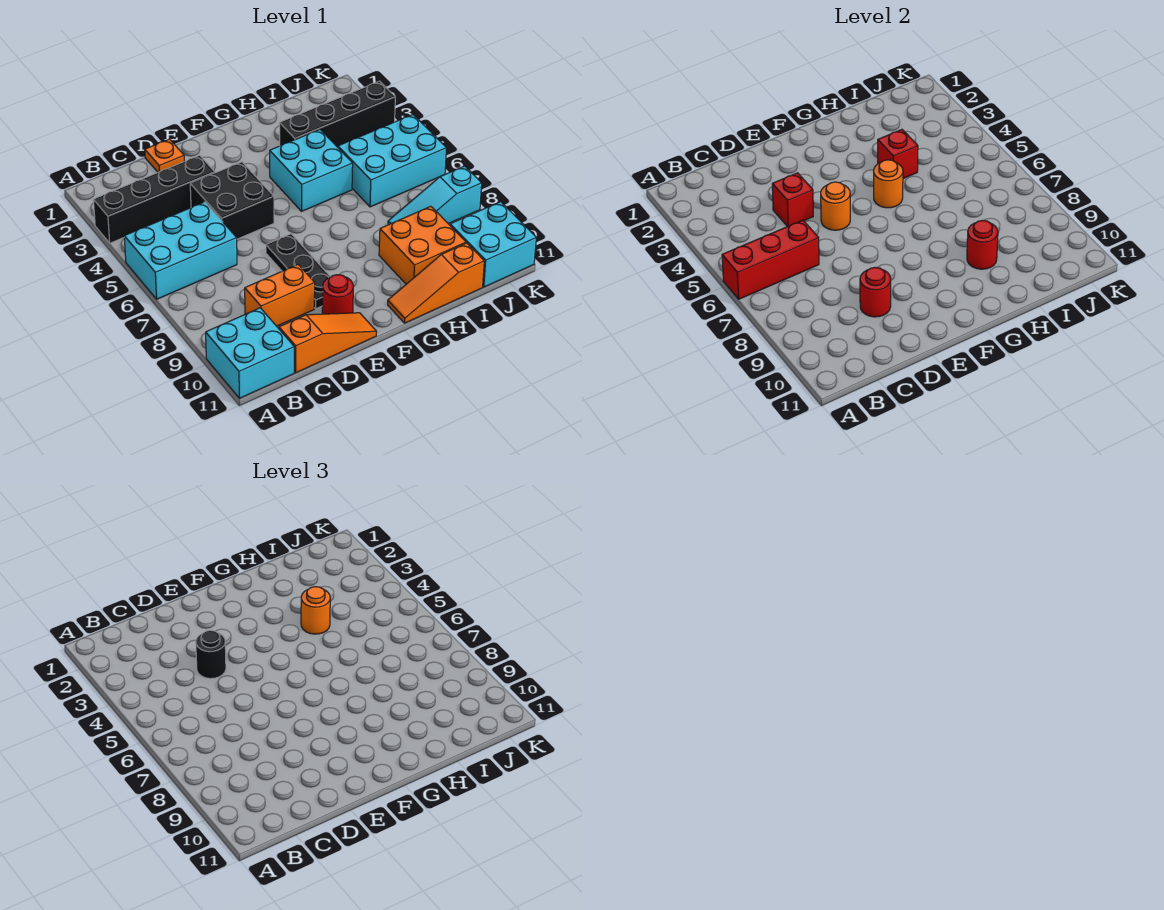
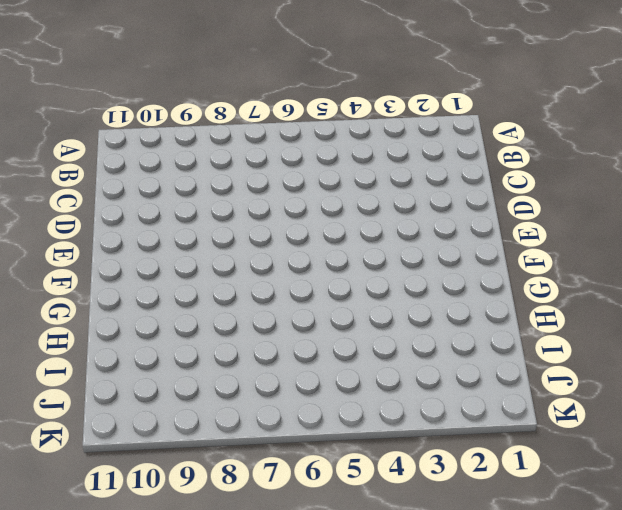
none -> black brick A3:D3 level 1
none -> cyan brick A5:C6 level 1
none -> cyan brick A10:B11 level 1

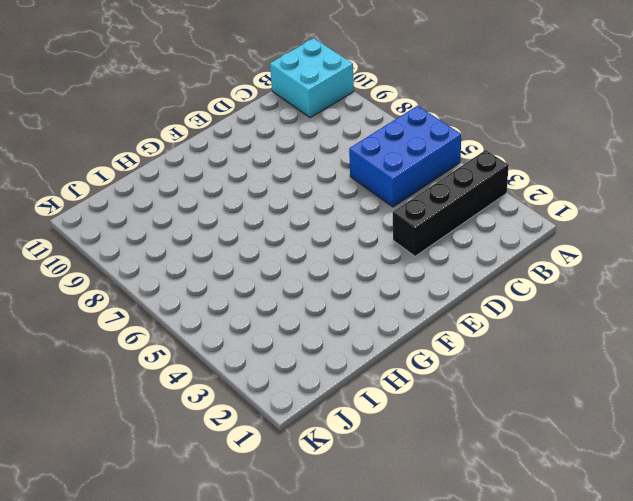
blue brick A5:C6 level 1 -> cyan brick A5:C6 level 1
none -> orange brick C9:D9 level 1
none -> orange slope C11:E11 level 1 top C
none -> orange plate D1 level 1

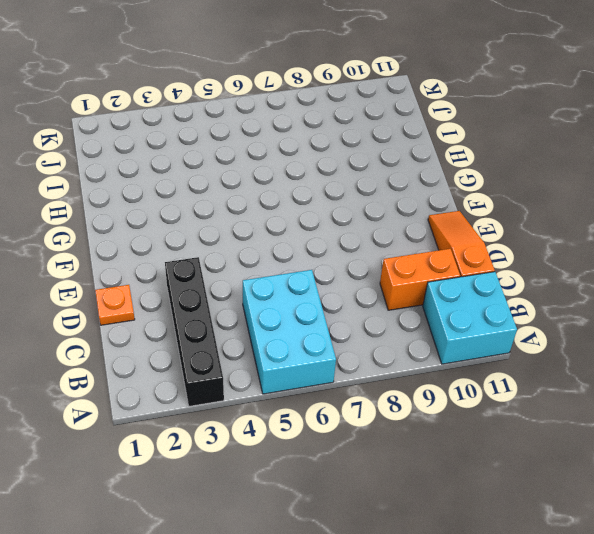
orange brick C9:C10 level 1 -> orange brick C9:D9 level 1
none -> black brick D4:E5 level 1
none -> black plate E7:E9 level 1
none -> red round brick E10 level 1

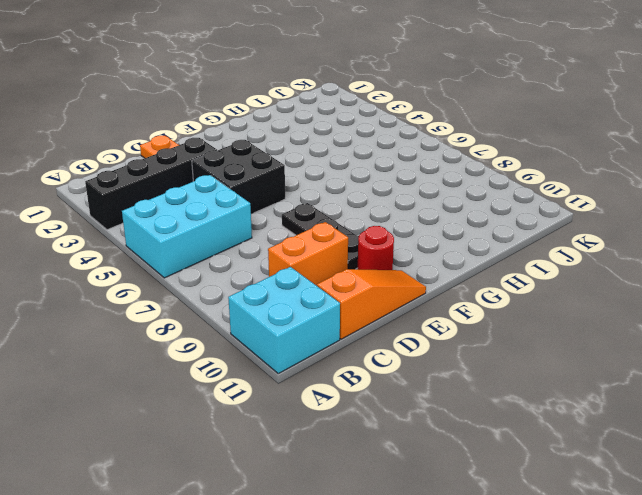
none -> cyan brick G4:H5 level 1
none -> orange slope G11:I11 level 1 top I
none -> black brick H3:K3 level 1

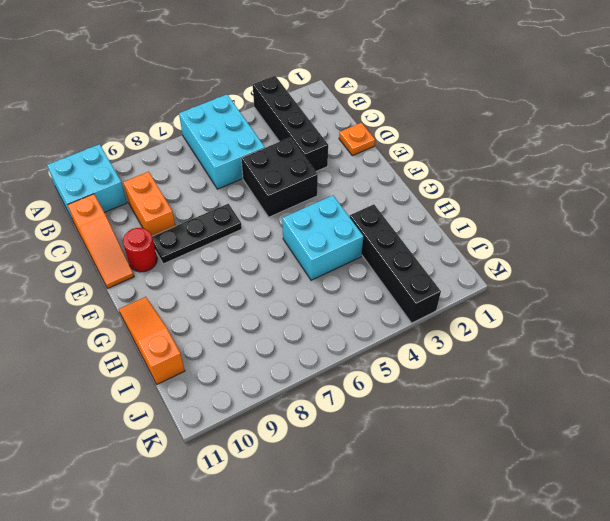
none -> orange brick H9:I10 level 1
none -> cyan brick I5:K6 level 1
none -> cyan slope I8:K8 level 1 top K

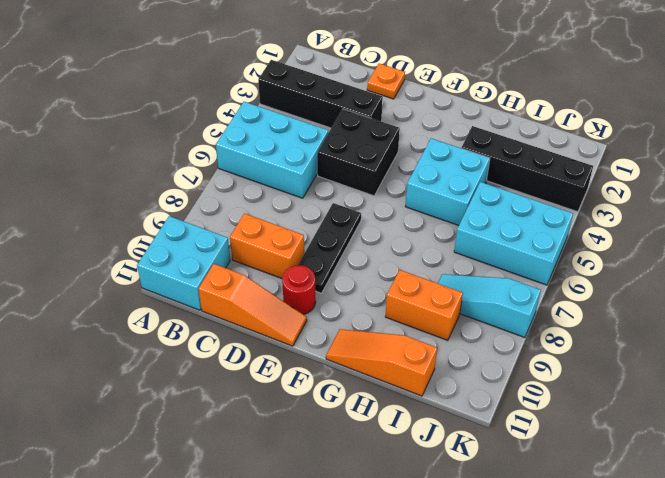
orange brick H9:I9 level 1 -> orange brick H9:I10 level 1
none -> cyan brick J10:K11 level 1
none -> red brick A6:C6 level 2
none -> red brick D4 level 2

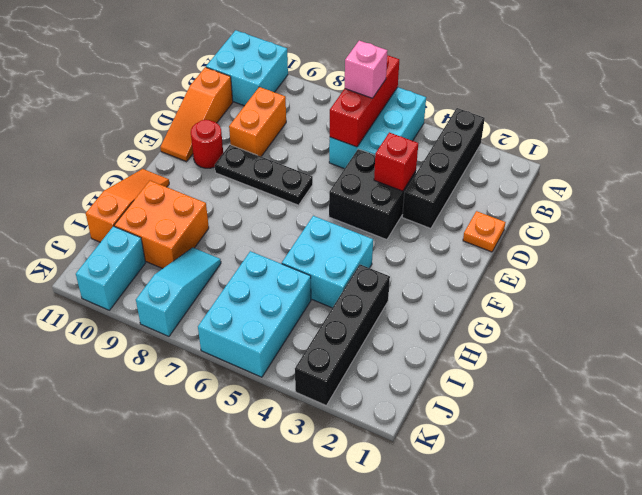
pink brick B6 level 3 -> none
cyan brick J10:K10 level 1 -> cyan brick J10:K11 level 1
none -> red round brick D9 level 2
none -> orange round brick E5 level 2
none -> orange round brick G5 level 2

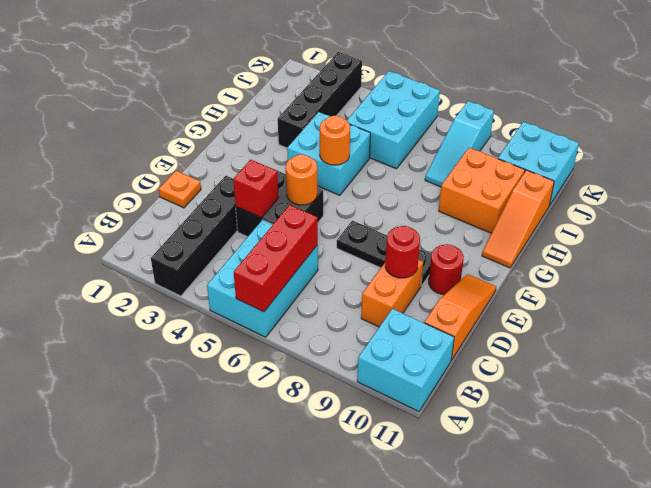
none -> red brick H4 level 2
none -> red round brick H9 level 2
none -> black round brick D4 level 3

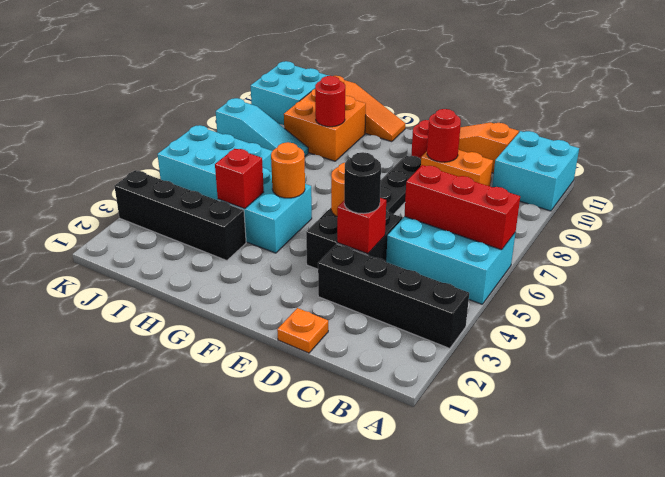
none -> orange round brick H4 level 3

